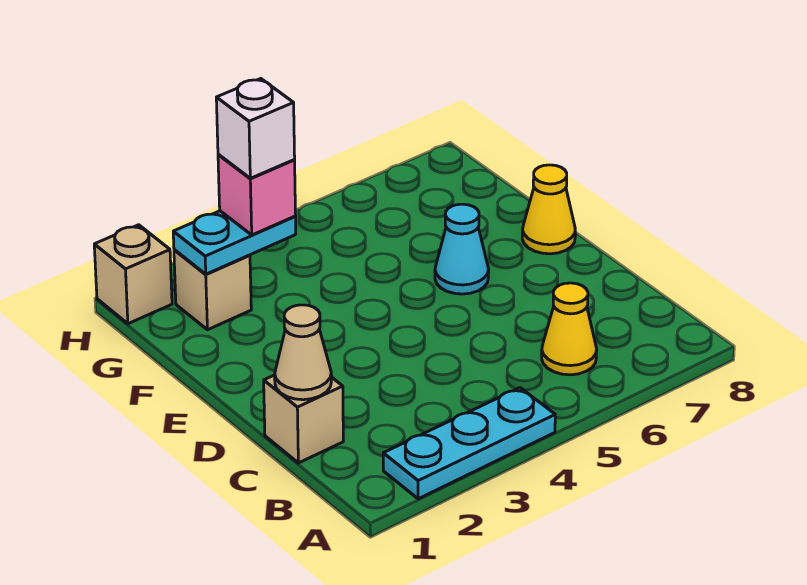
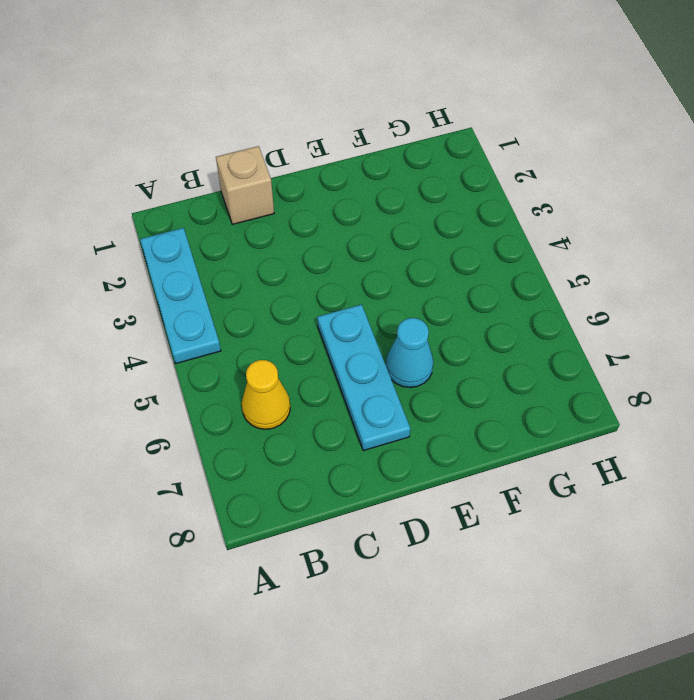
cyan plate D5:D7 level 1 -> none
none -> yellow cone E8 level 1
none -> tan brick G2 level 1

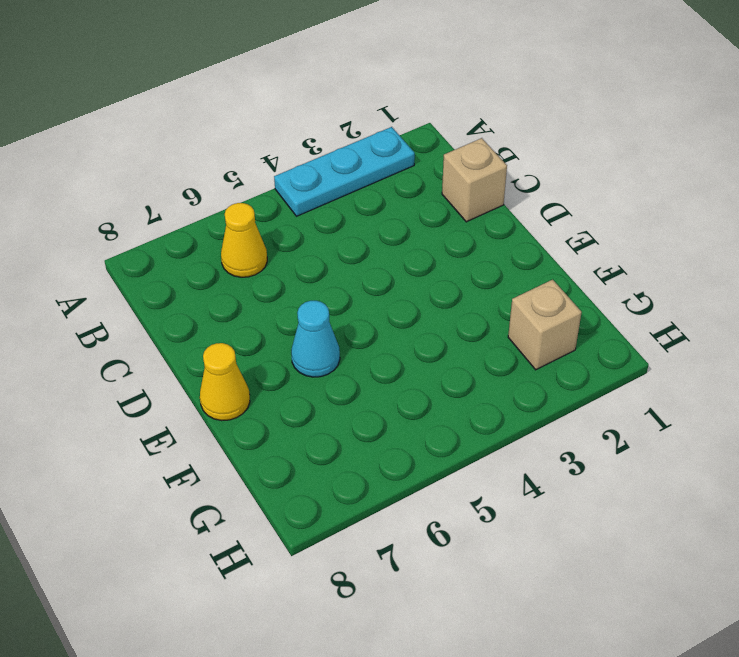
none -> tan brick H1 level 1
none -> tan cone C1 level 2

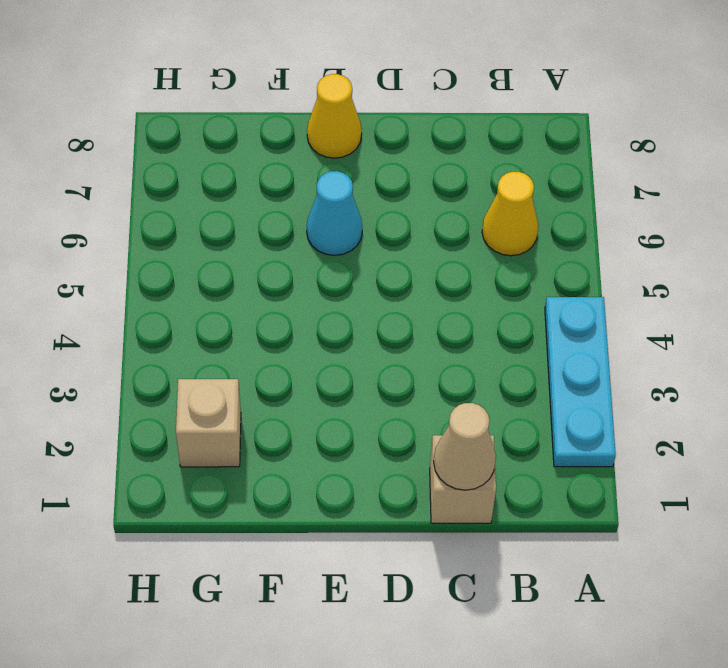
none -> tan brick H1 level 1
none -> cyan plate G2:G3 level 2

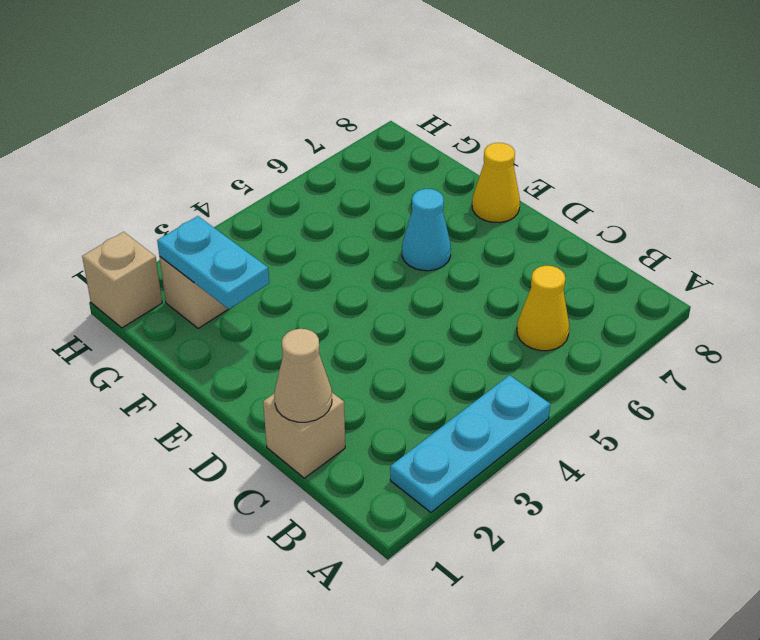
cyan plate F2:G2 level 2 -> cyan plate G2:G3 level 2
none -> pink brick G3 level 3
none -> white brick G3 level 4

